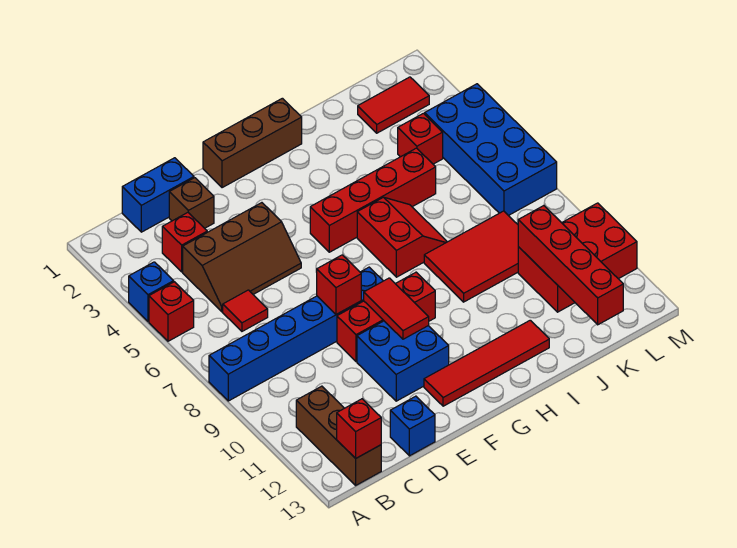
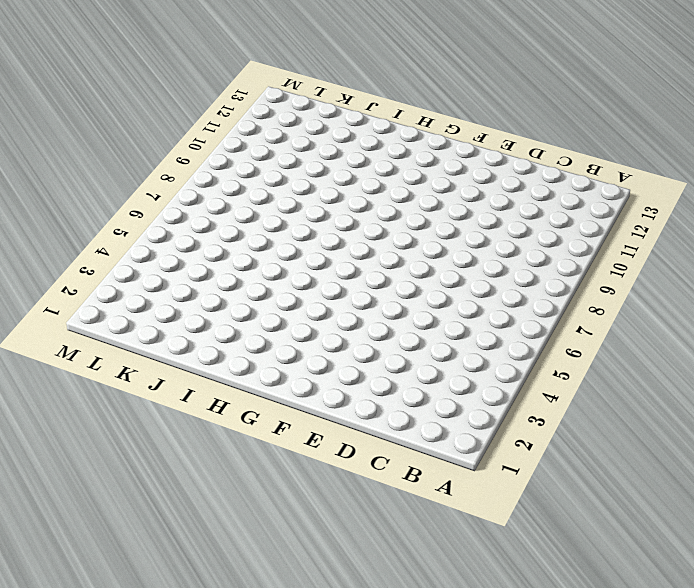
none -> blue brick A4 level 1
none -> red brick A5 level 1
none -> blue brick A8:F8 level 1

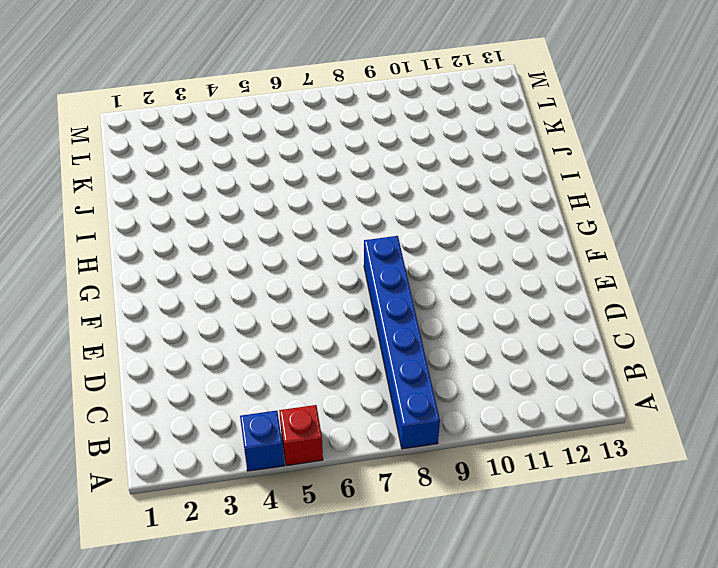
none -> brown brick B11:B13 level 1
none -> blue brick C1:D1 level 1
none -> red brick C3 level 1

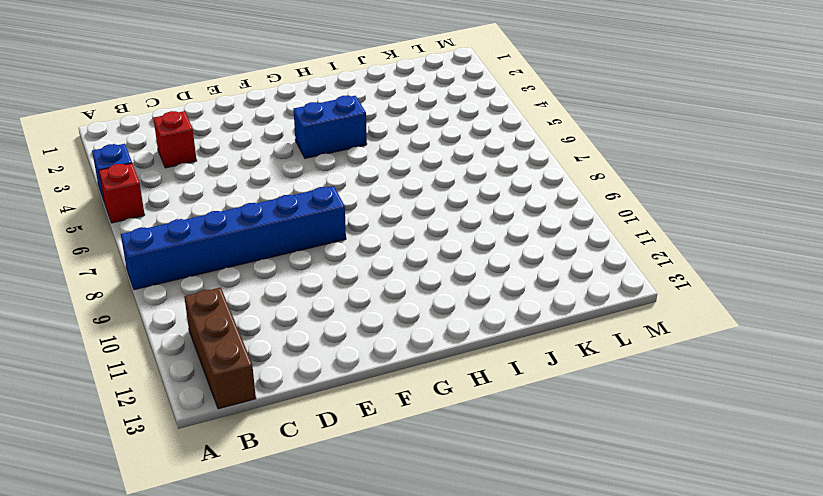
blue brick G4:H4 level 1 -> blue brick C1:D1 level 1
none -> brown slope C4:E5 level 1 top 4
none -> red tile C6 level 1
none -> brown brick D2 level 1

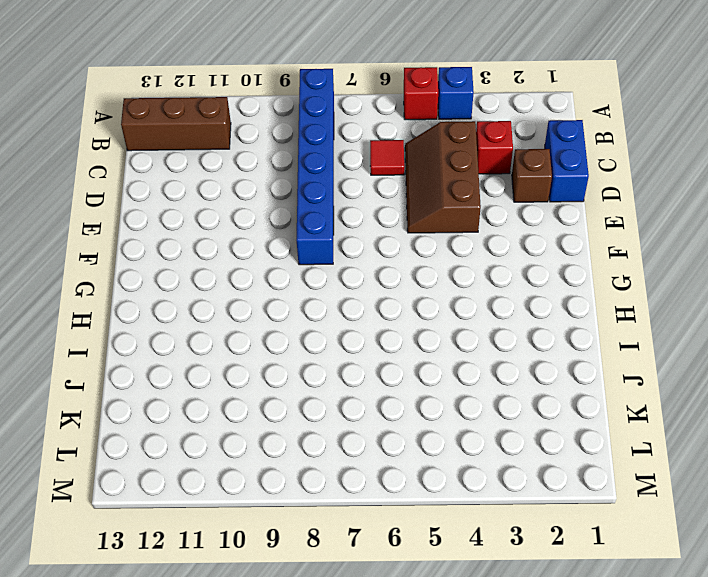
none -> blue brick D13 level 1
none -> red brick E9:G9 level 1
none -> blue brick E10:F11 level 1

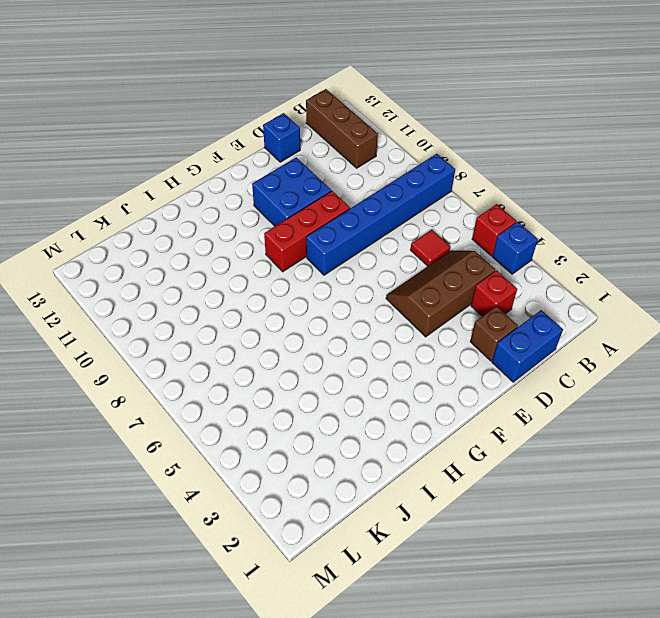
none -> brown brick F1:H1 level 1
none -> red tile F12:I12 level 1
none -> red brick G5:J5 level 1

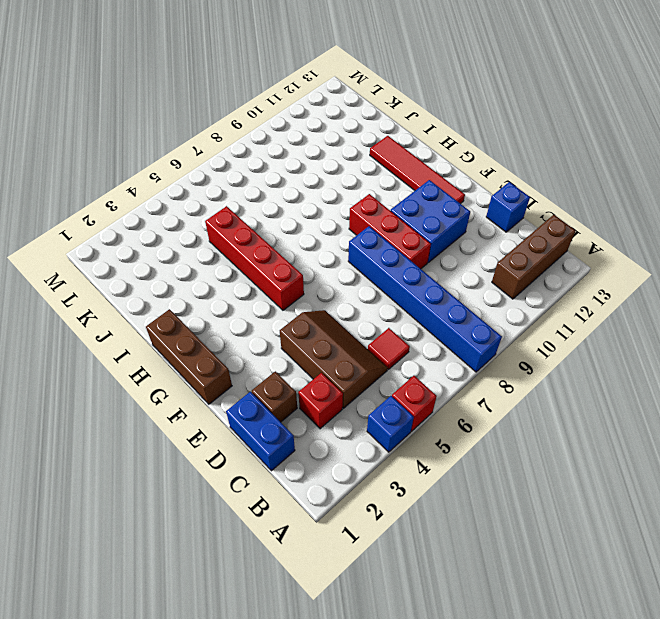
none -> red slope H6:I7 level 1 top H
none -> red tile I8:K9 level 1
none -> red tile K2:L2 level 1

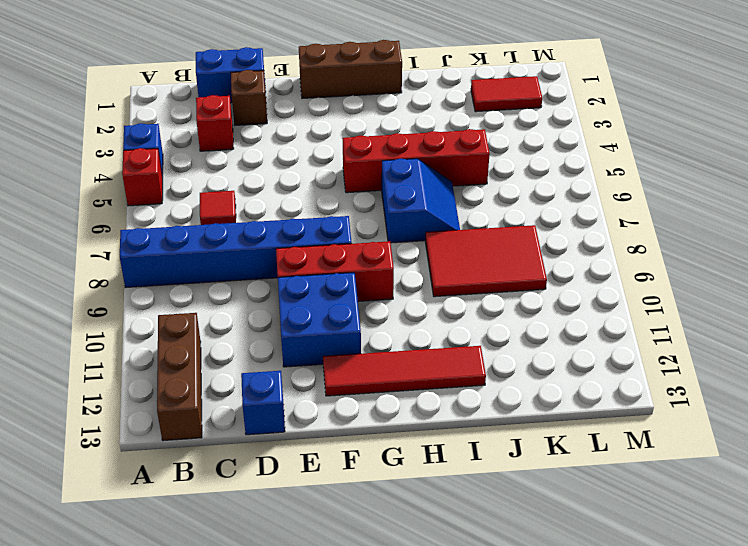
blue slope H6:I7 level 1 top H -> red slope H6:I7 level 1 top H
none -> brown slope C4:E5 level 1 top 4
none -> red brick K4 level 1
none -> red brick K10:M11 level 1

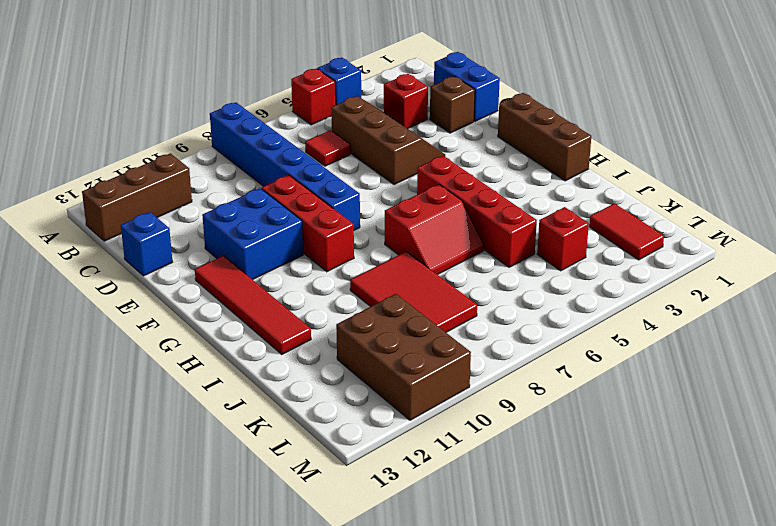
brown slope C4:E5 level 1 top 5 -> brown slope C4:E5 level 1 top 4
brown brick K10:M11 level 1 -> red brick K10:M11 level 1
none -> blue brick L4:M7 level 1
none -> red brick B13 level 2
none -> red brick E8 level 2

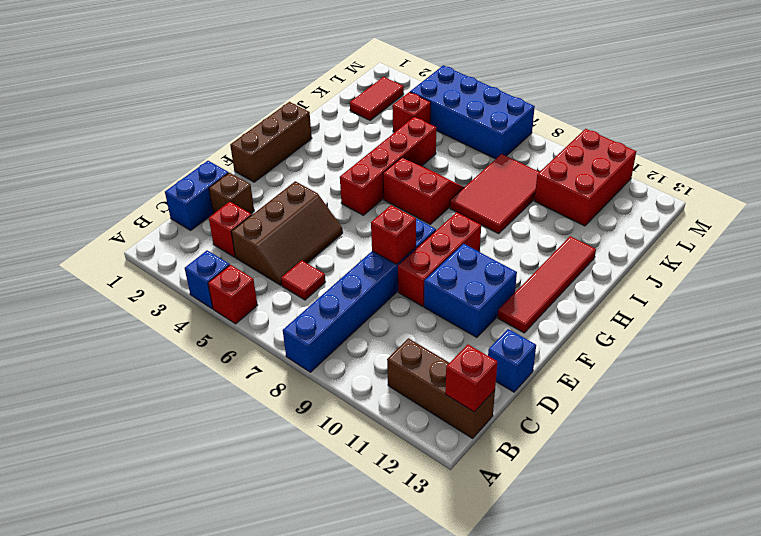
none -> red tile F9:F10 level 2
none -> red brick K10:K13 level 2

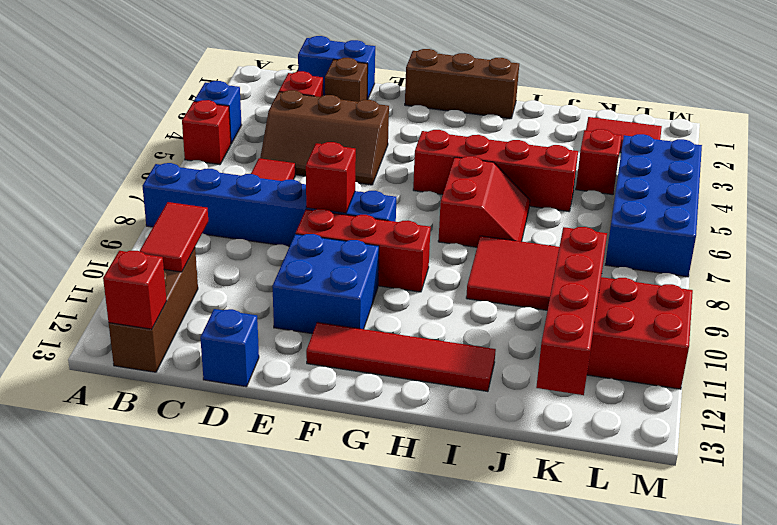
red tile B10:B11 level 2 -> red tile F9:F10 level 2

